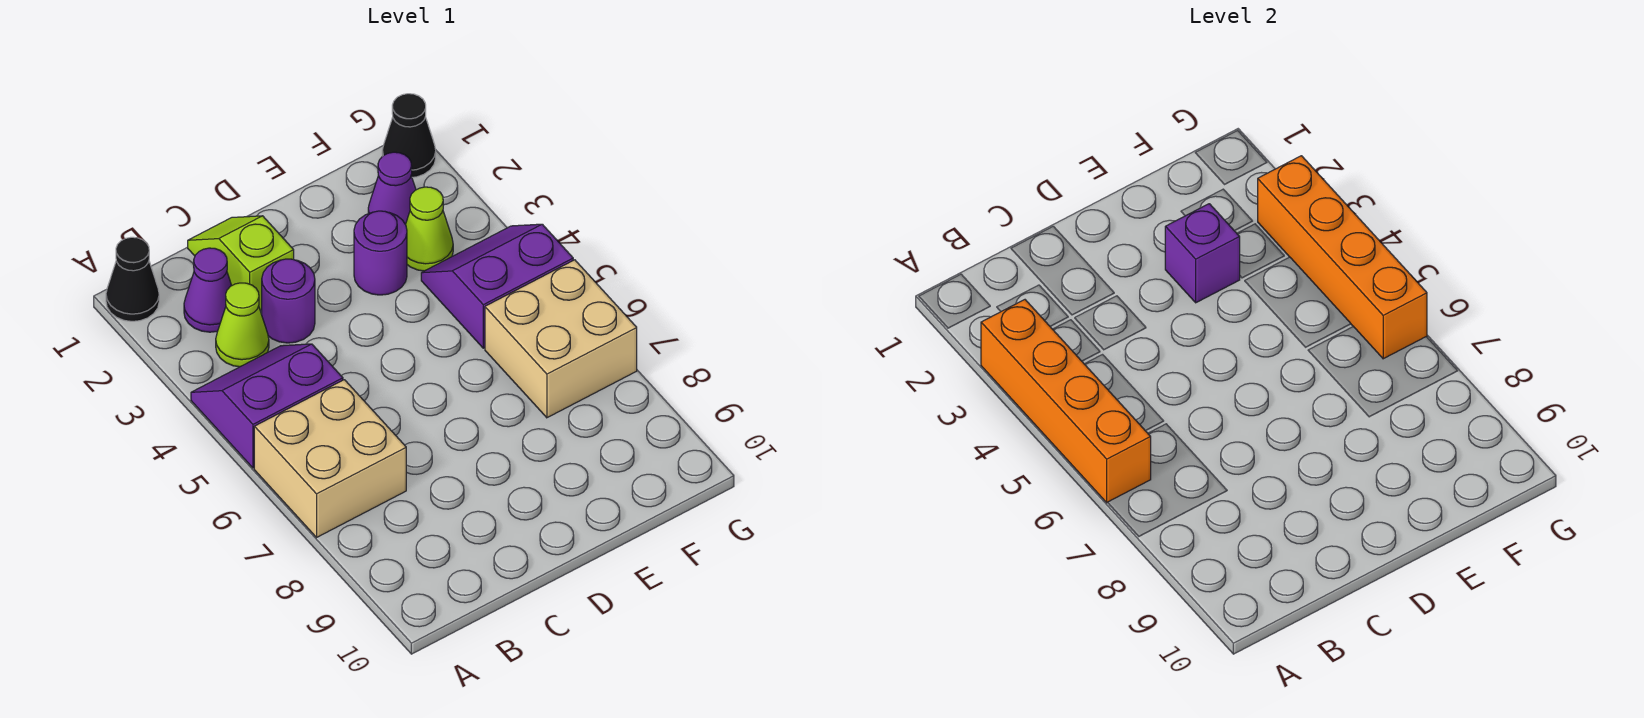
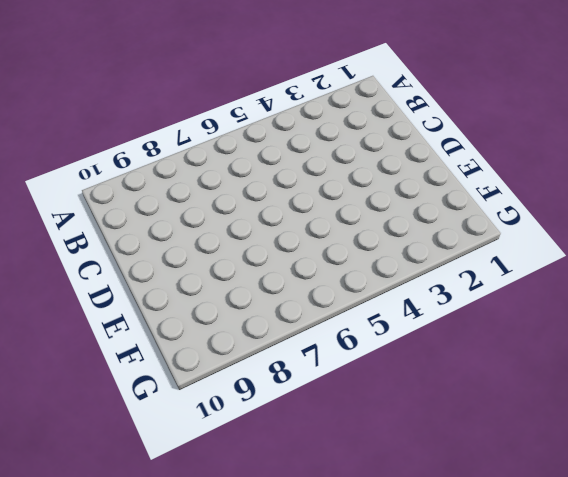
none -> black cone A1 level 1
none -> purple slope A4:B5 level 1 top 5
none -> tan brick A6:B7 level 1

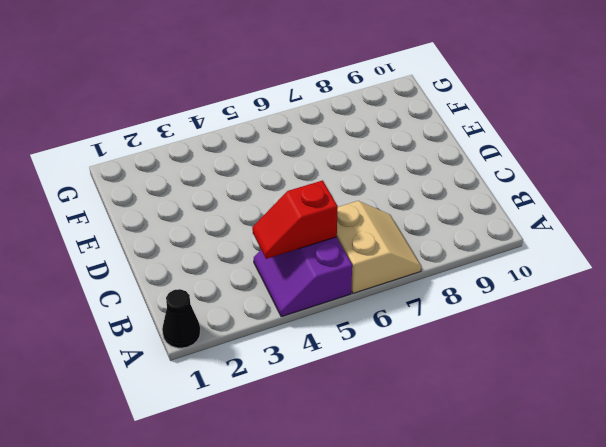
tan slope A6:B7 level 1 top 6 -> tan brick A6:B7 level 1
red slope B4:B5 level 2 top 5 -> none
none -> purple cone B2 level 1
none -> lime cone B3 level 1
none -> lime slope C1:C2 level 1 top 2

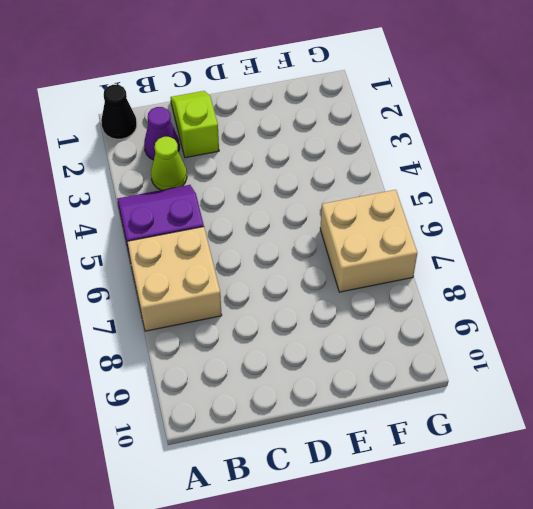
none -> purple round brick C3 level 1
none -> purple round brick E3 level 1
none -> purple cone F2 level 1

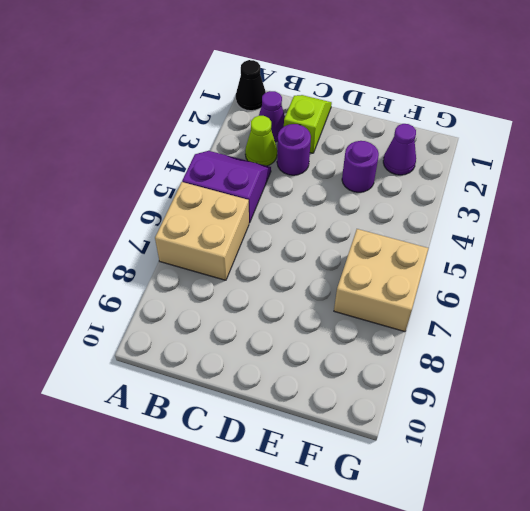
none -> lime cone F3 level 1
none -> purple slope F4:G5 level 1 top 5
none -> black cone G1 level 1

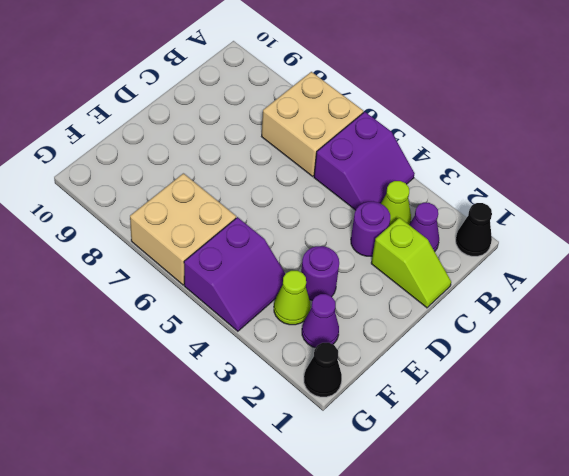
none -> orange brick A3:A6 level 2
none -> purple brick E3 level 2
none -> orange brick G3:G6 level 2

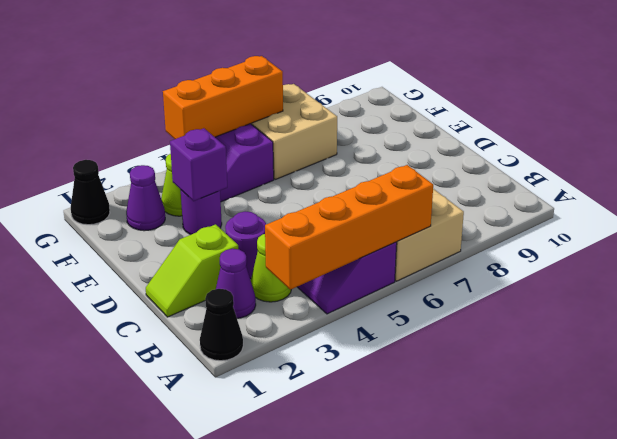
orange brick G4:G6 level 2 -> orange brick G3:G6 level 2

